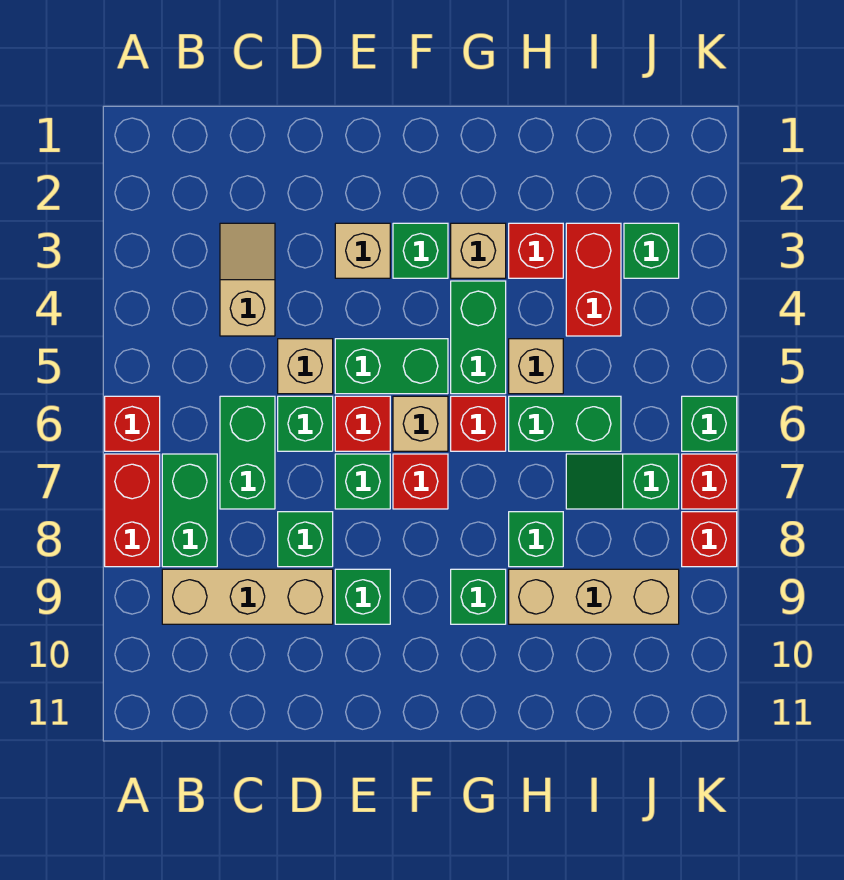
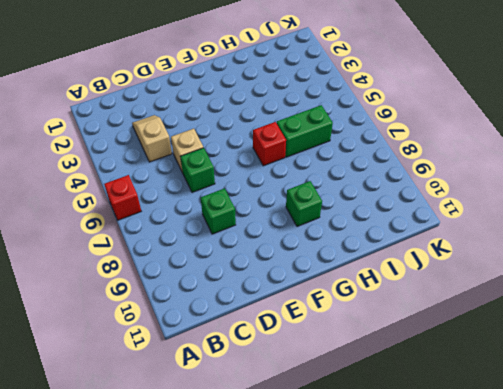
none -> red brick A7:A8 level 1
none -> green brick B7:B8 level 1
none -> tan brick B9:D9 level 1
none -> green brick C6:C7 level 1

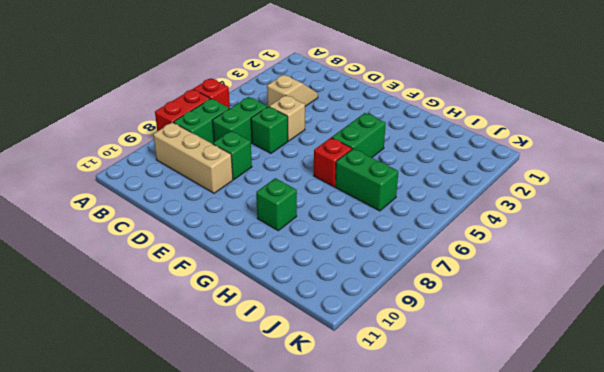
none -> tan brick E3 level 1
none -> green brick E5:F5 level 1
none -> red brick E6 level 1
none -> green brick E7 level 1

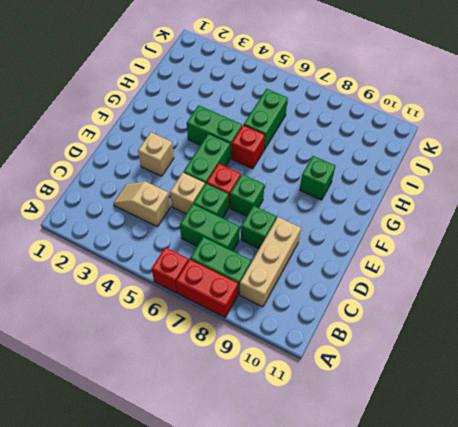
none -> green brick E9 level 1
none -> green brick F3 level 1
none -> tan brick F6 level 1
none -> red brick F7 level 1

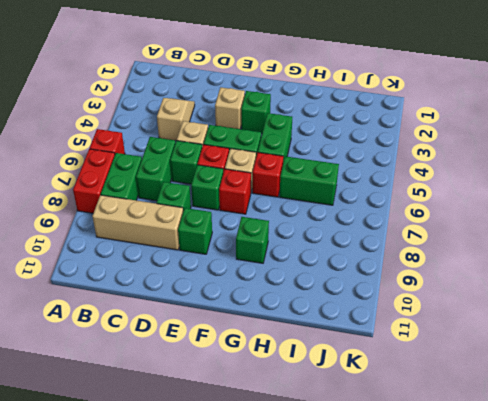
none -> tan brick G3 level 1
none -> red brick H3 level 1
none -> tan brick H5 level 1
none -> green brick H8 level 1

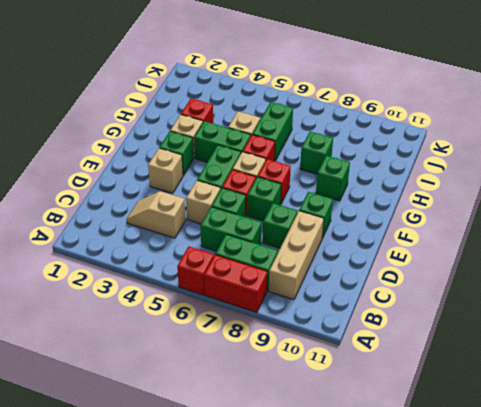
none -> tan brick H9:J9 level 1
none -> red brick I3:I4 level 1
none -> green slope I7:J7 level 1 top J
none -> green brick J3 level 1

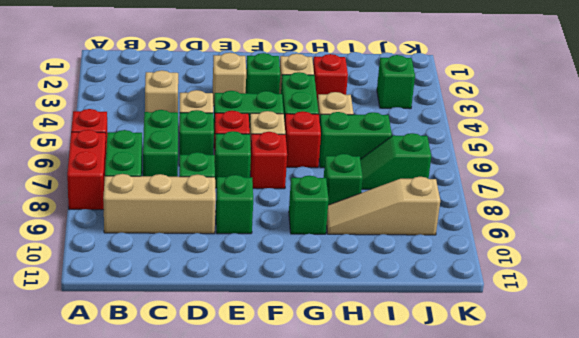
tan slope H9:J9 level 1 top J -> tan brick H9:J9 level 1
none -> red brick I3:I4 level 1
none -> green brick K6 level 1
none -> red brick K7 level 1
none -> red brick K8 level 1

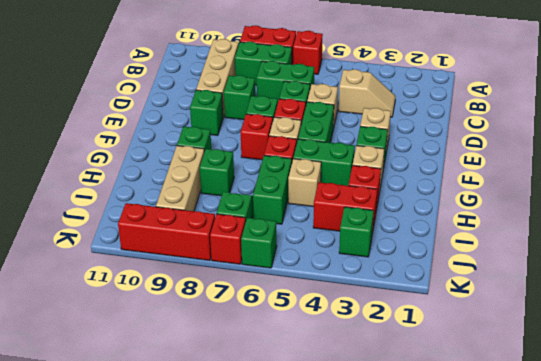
red brick K8:K10 level 1 -> red brick K8 level 1

